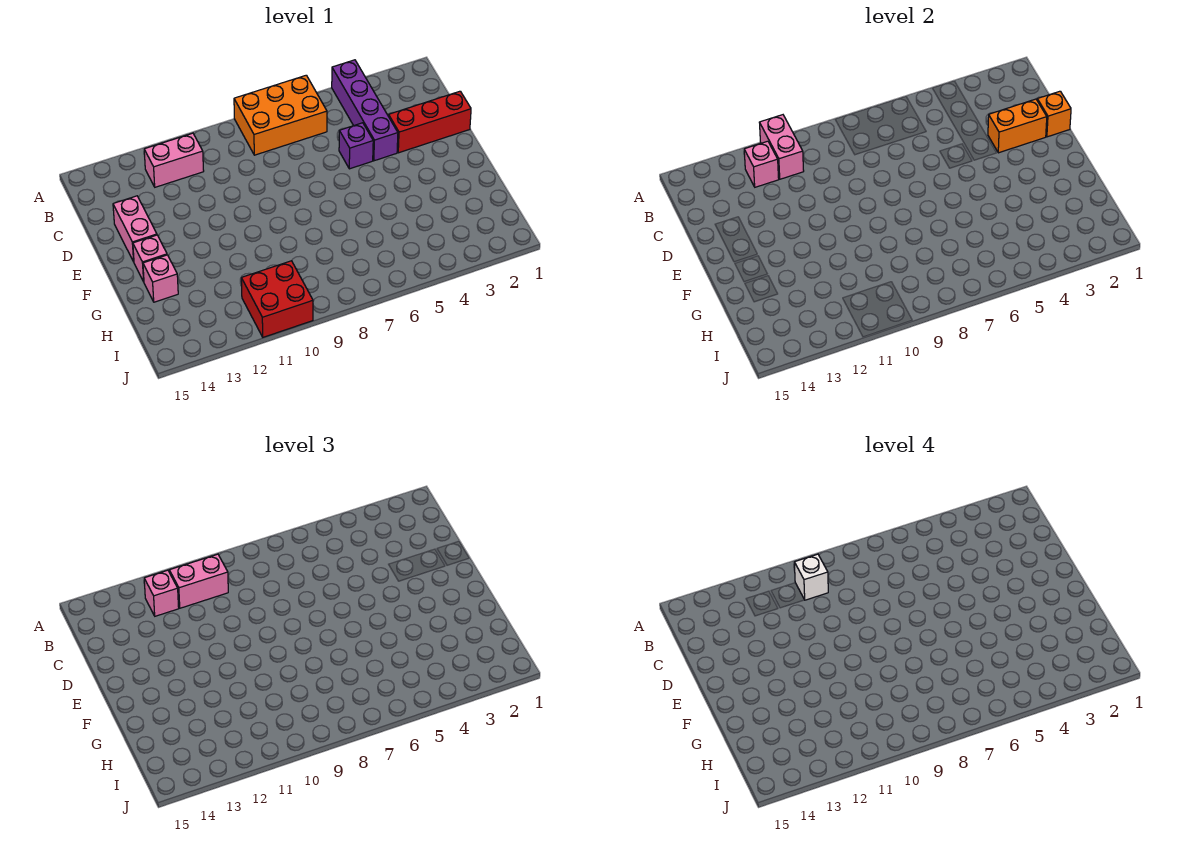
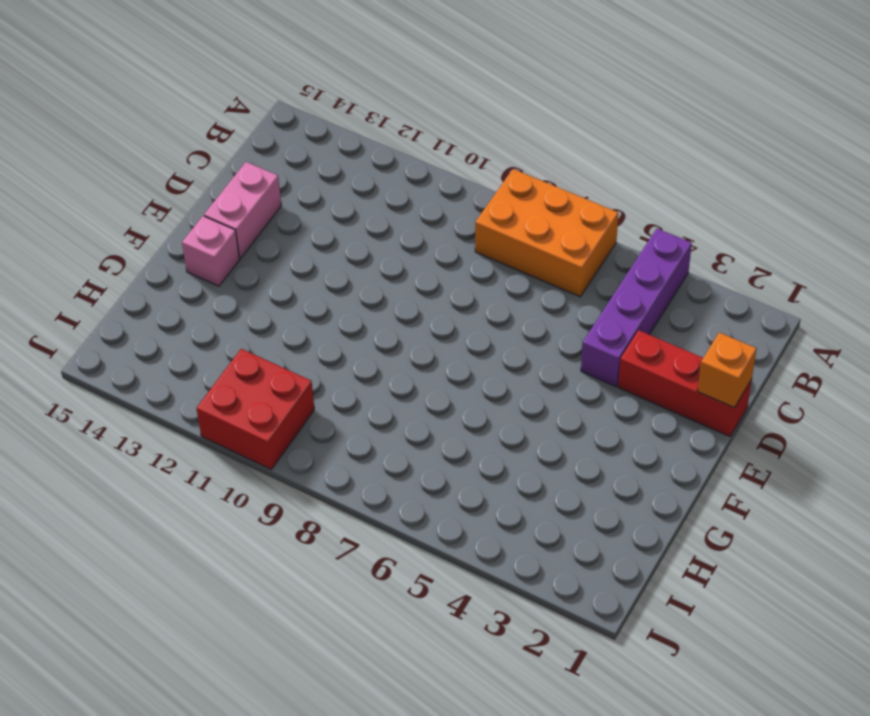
none -> pink brick B11:B12 level 1
none -> purple brick D5 level 1
none -> pink brick G14 level 1

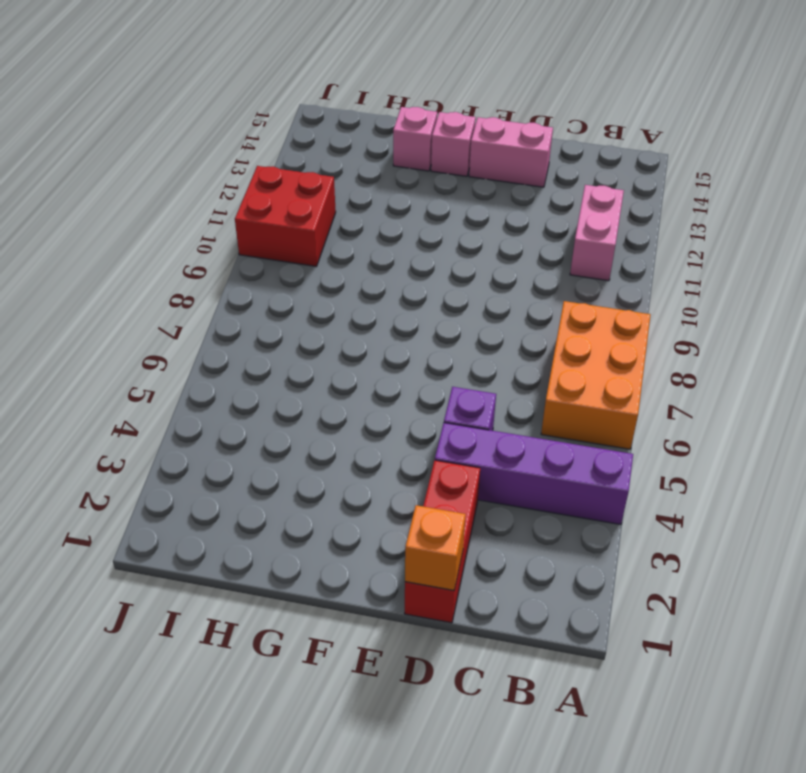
none -> pink brick A11:B11 level 2
none -> pink brick B12 level 2
none -> orange brick D2:D3 level 2

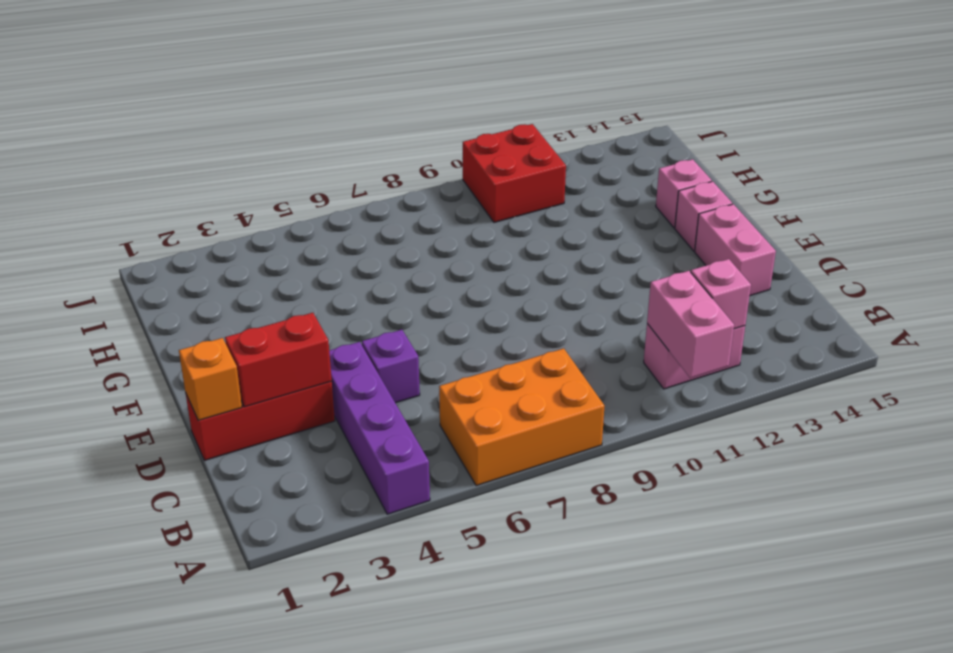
red brick D2:D3 level 2 -> orange brick D2:D3 level 2
none -> pink brick B10:B11 level 3
none -> pink brick B12 level 3
none -> white brick B10 level 4

